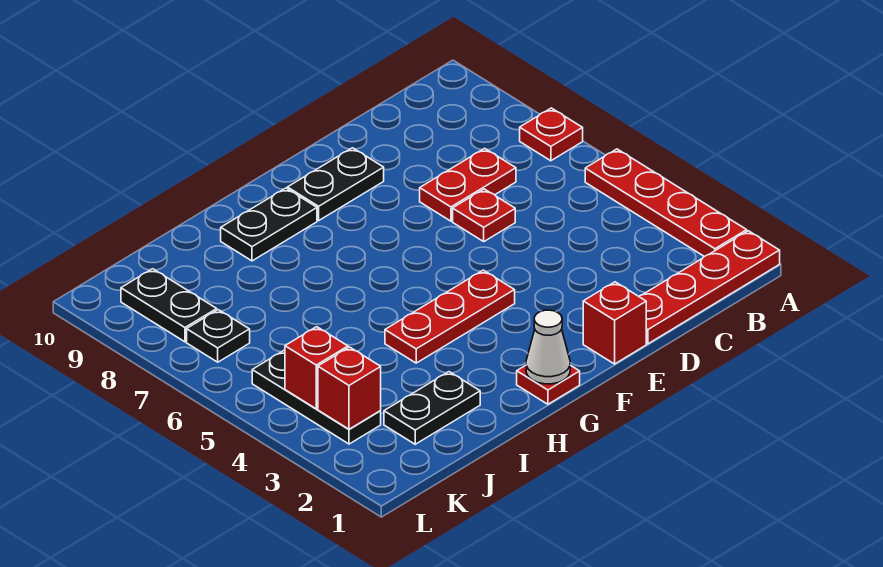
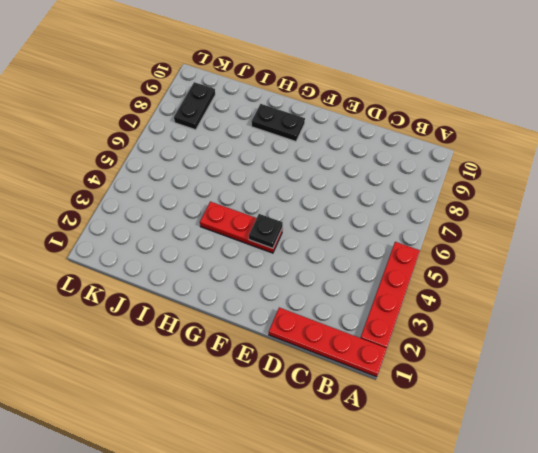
black plate F4 level 2 -> black plate K7 level 1
none -> red plate A7 level 1
none -> red plate C7:D7 level 1
none -> red plate D6 level 1

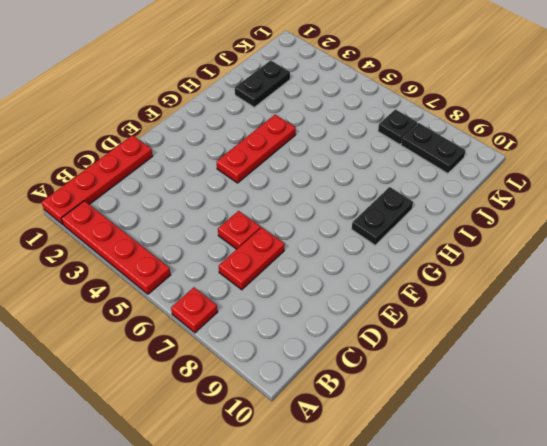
none -> red brick E1 level 1
none -> black plate E9:F9 level 1
none -> red plate G1 level 1

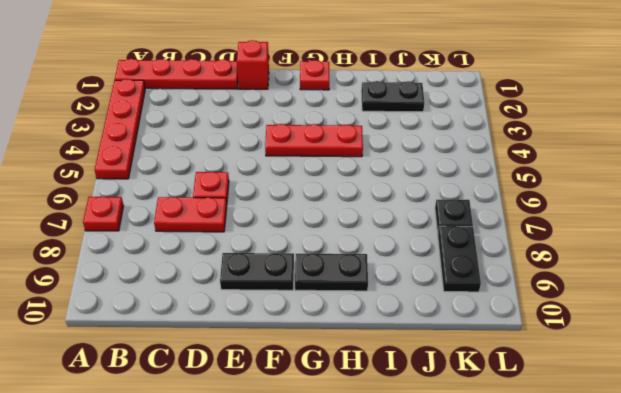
none -> black plate K3:K5 level 1
none -> white cone G1 level 2
none -> red brick K3 level 2

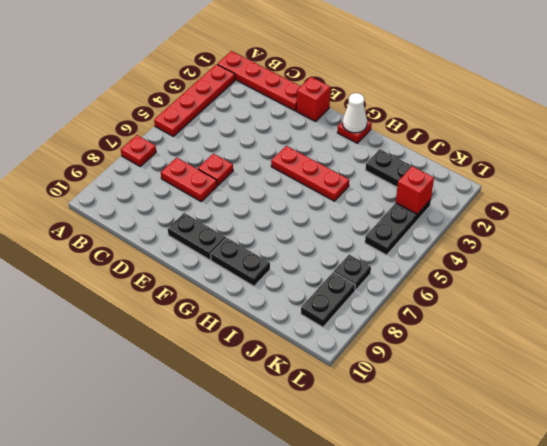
none -> red brick K4 level 2

